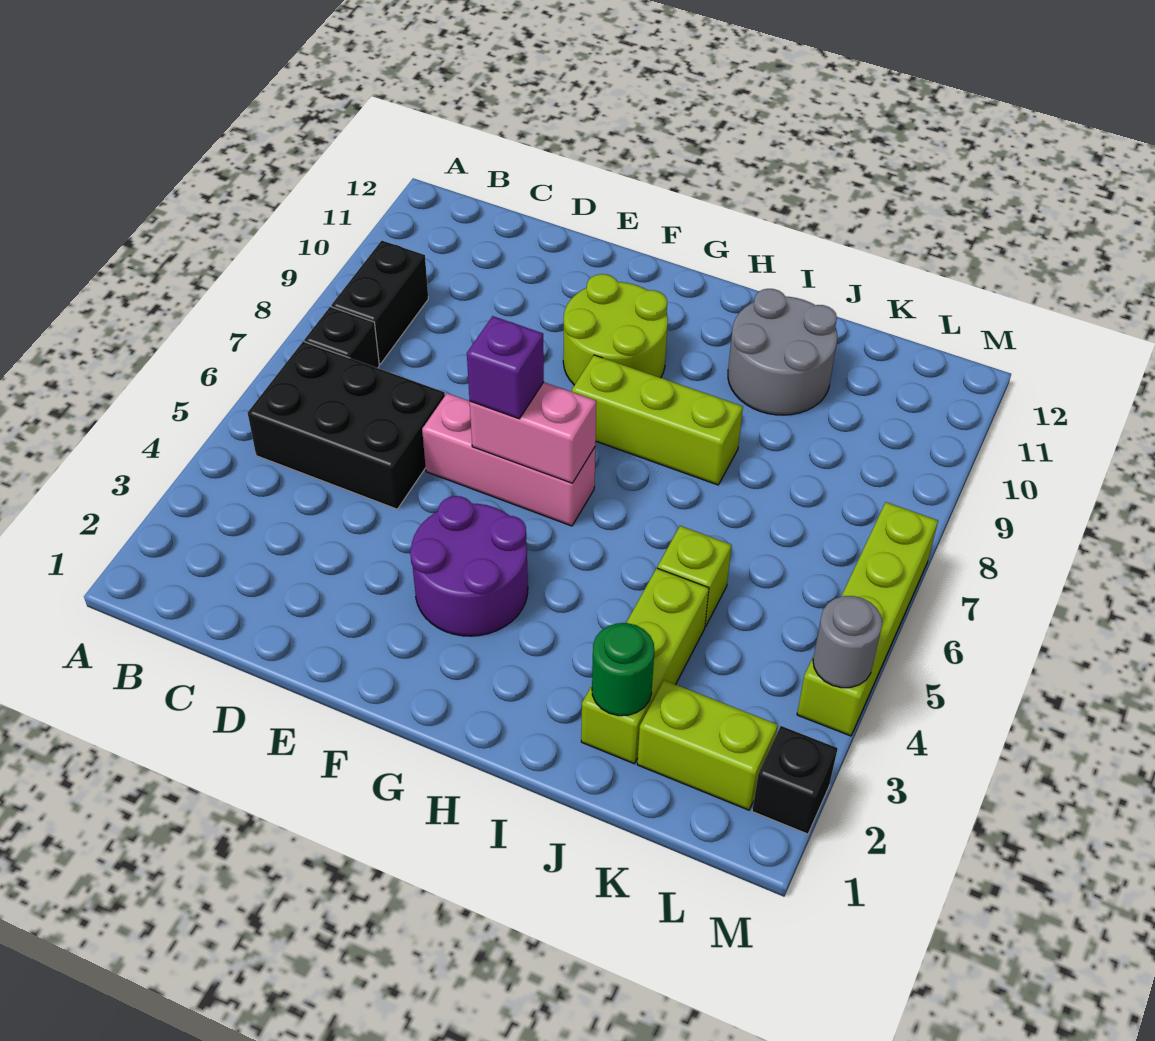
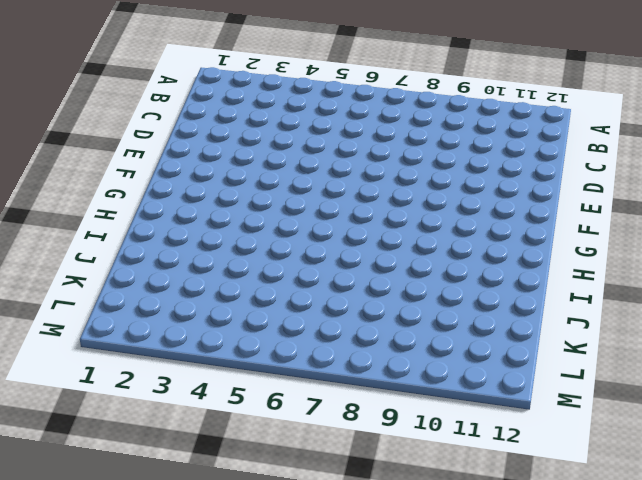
none -> black brick B5:D6 level 1
none -> black brick B7 level 1
none -> black brick B8:B9 level 1

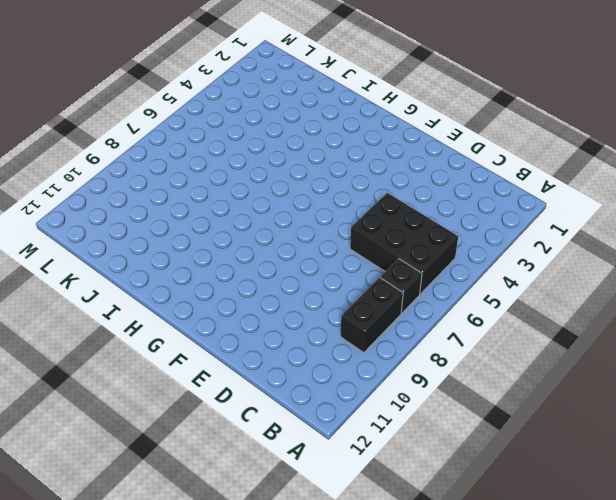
none -> pink brick E6:G6 level 1
none -> purple round brick F3:G4 level 1
none -> lime round brick F9:G10 level 1

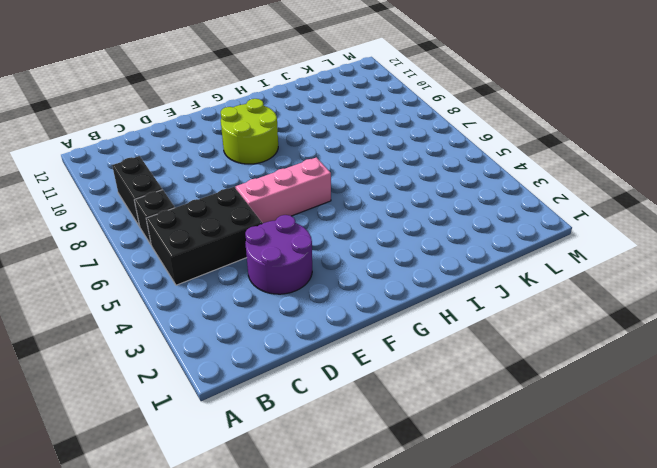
purple round brick D3:E4 level 1 -> purple round brick F3:G4 level 1
none -> lime brick G8:I8 level 1
none -> grey round brick I10:J11 level 1
none -> lime brick J2:J4 level 1

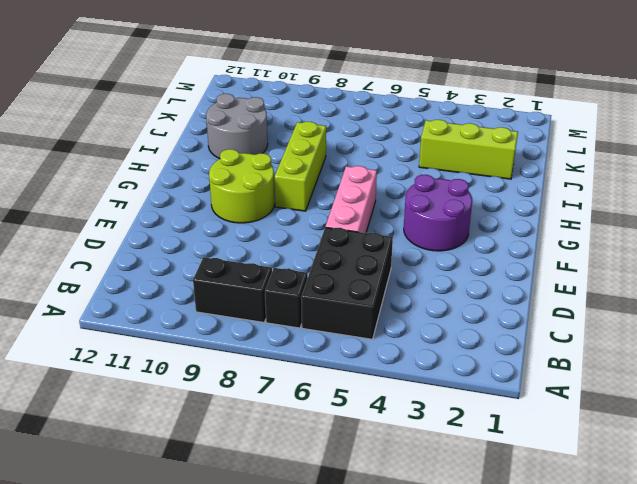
none -> lime brick J5 level 1
none -> lime brick K2:L2 level 1
none -> black brick M2 level 1

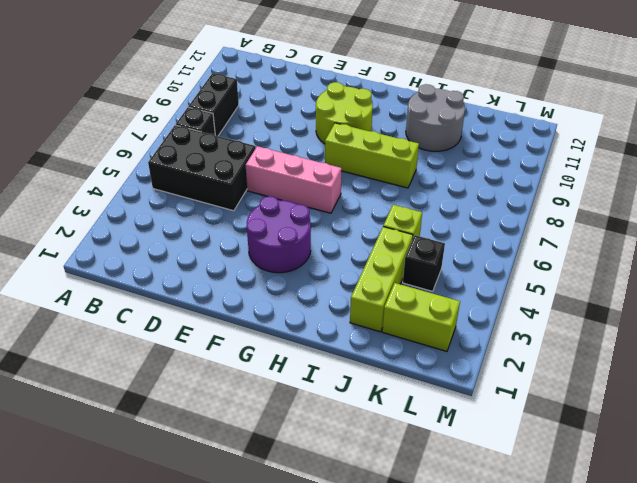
black brick K4 level 1 -> black brick M2 level 1
none -> lime brick M4:M7 level 1
none -> pink brick F6:G6 level 2
none -> green round brick J2 level 2

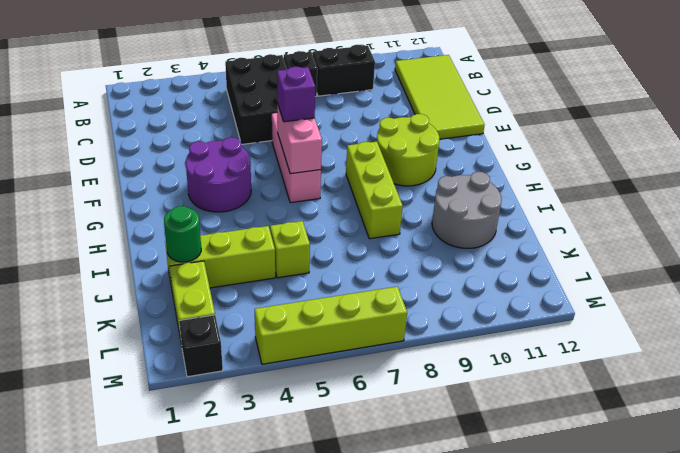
lime tile B11:E12 level 1 -> none
none -> grey round brick M4 level 2

